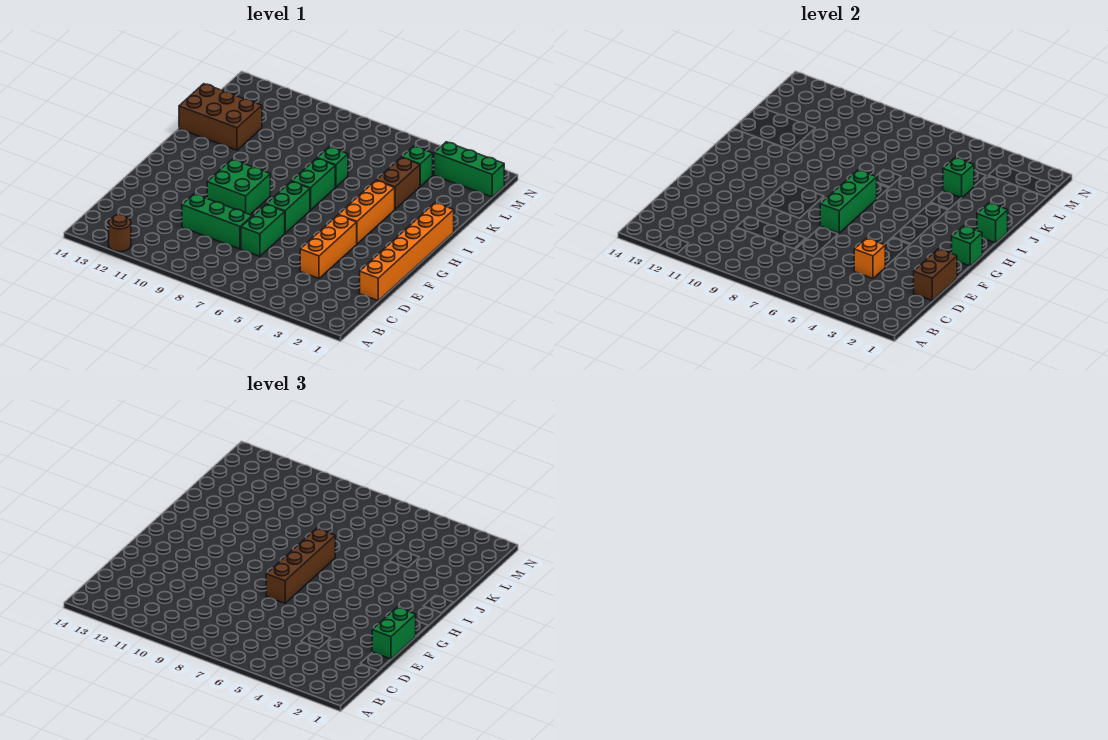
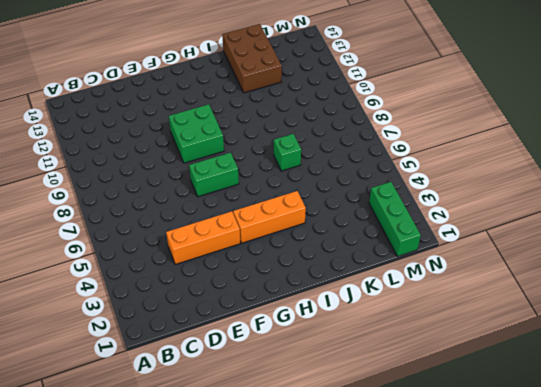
none -> brown round brick A12 level 1
none -> orange brick D1:I1 level 1
none -> green brick D7:E7 level 1

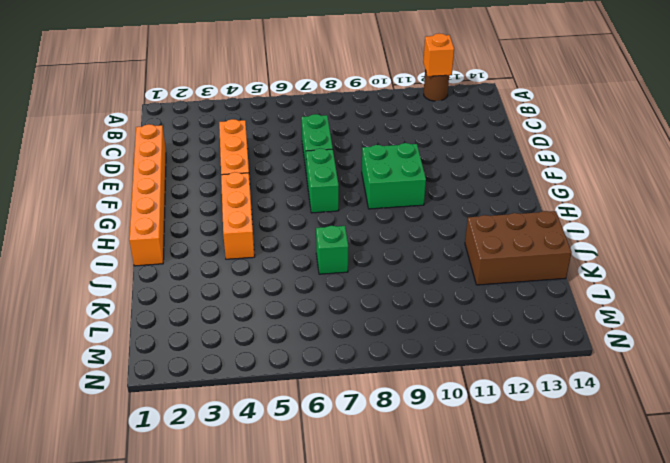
orange brick A12 level 2 -> orange brick D4 level 2
none -> green brick D8:D10 level 1
none -> green brick H7:I7 level 1
none -> brown brick J4:K4 level 1

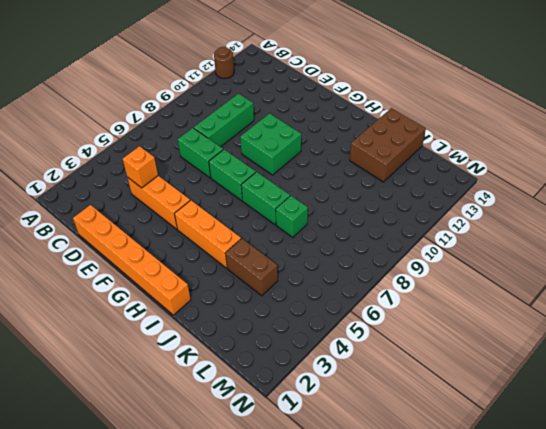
none -> green brick L4 level 1
none -> green brick M1:M3 level 1
none -> brown brick D1:E1 level 2

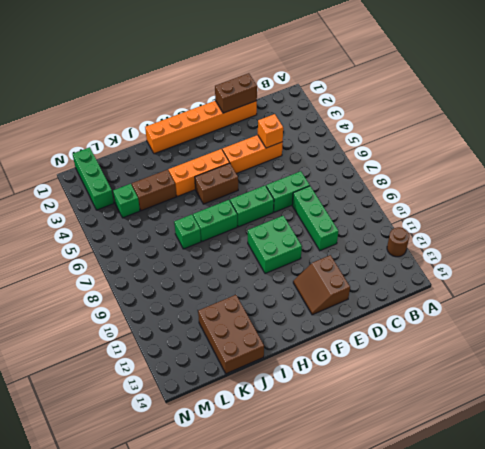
brown slope E12:F13 level 1 top E -> none
brown brick G5:H5 level 1 -> none
none -> green brick F7:H7 level 2
none -> green brick G1 level 2
none -> green brick I1 level 2

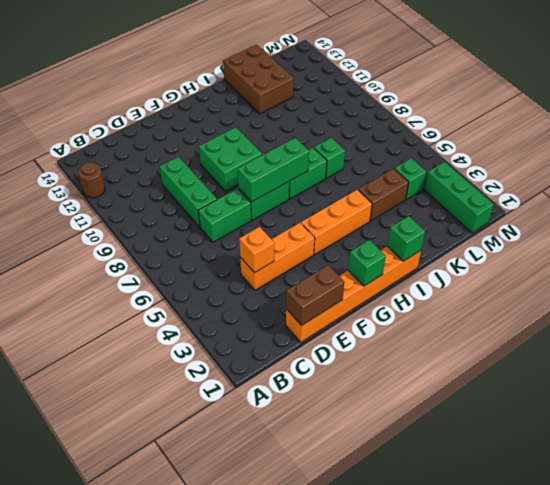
none -> green brick K4 level 2
none -> green brick E1:F1 level 3
none -> brown brick F7:I7 level 3

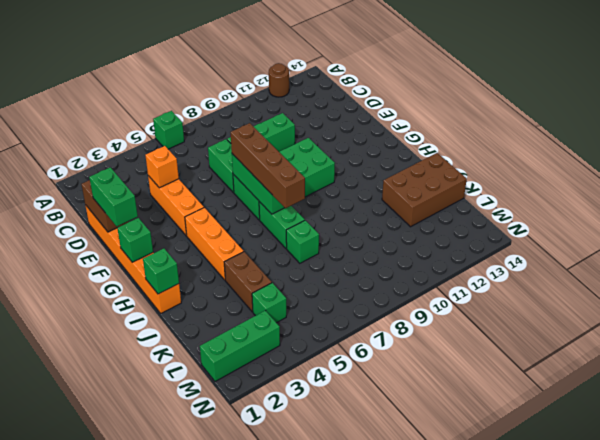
green brick A6 level 1 -> green brick K4 level 2

